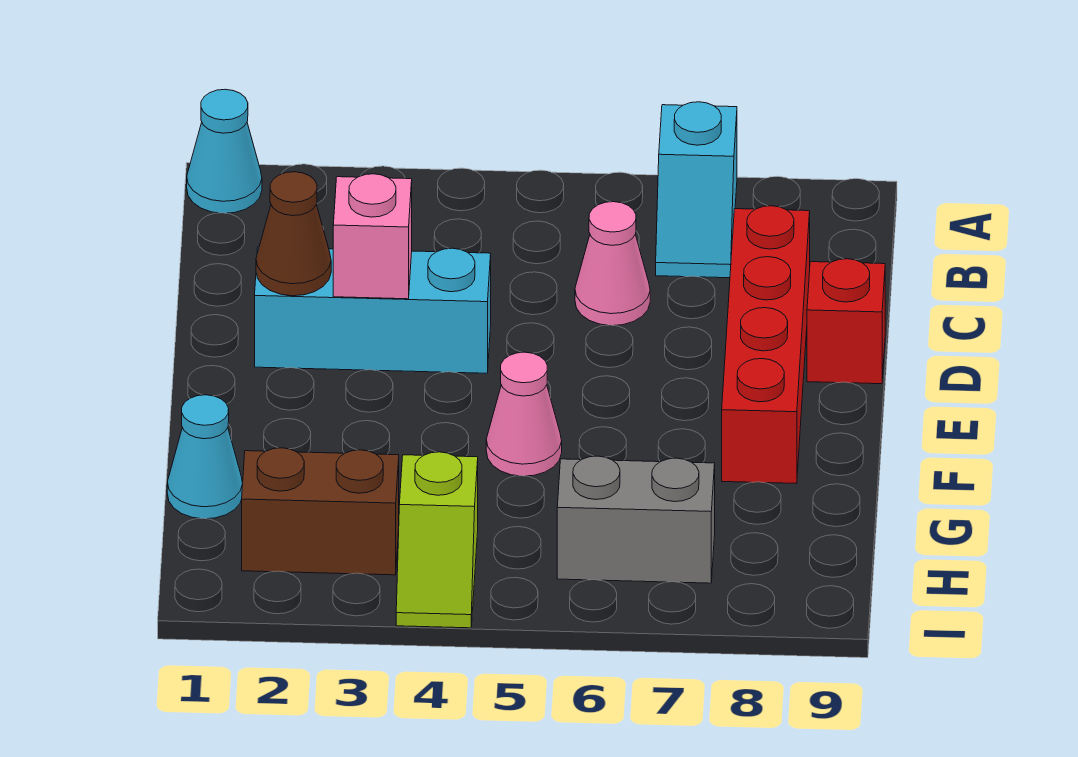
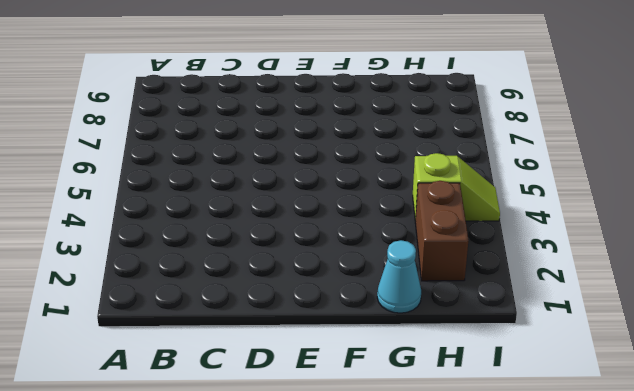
none -> cyan cone A1 level 1
none -> cyan slope A7:B7 level 1 top A
none -> pink cone C6 level 1

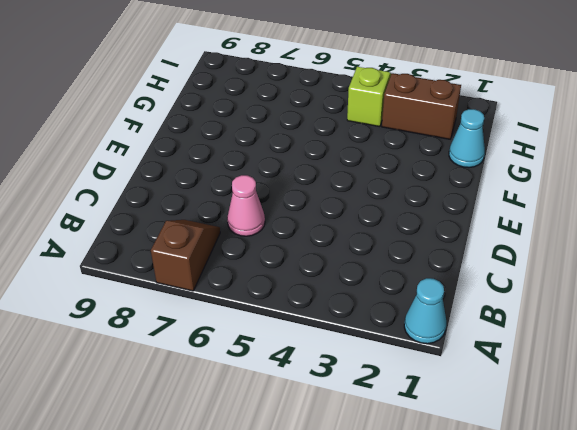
brown slope A7:B7 level 1 top A -> cyan slope A7:B7 level 1 top A
none -> red brick C8:F8 level 1
none -> cyan brick D2:D4 level 1
none -> red brick D9 level 1

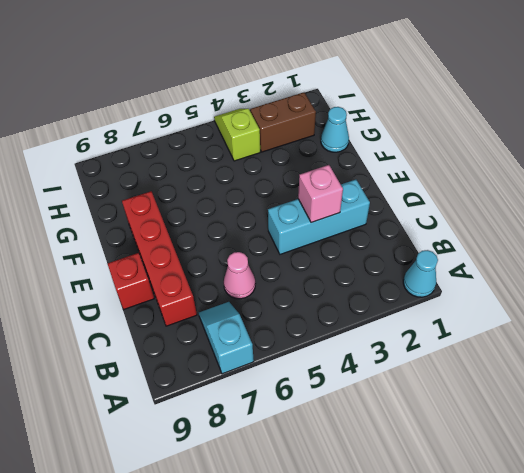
none -> pink cone F5 level 1
none -> grey brick H6:H7 level 1
none -> brown cone D2 level 2

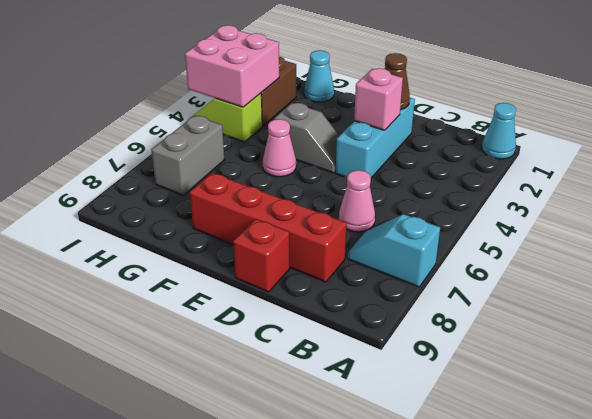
grey slope E4:F4 level 1 top F -> none
pink brick H3:I4 level 2 -> none

